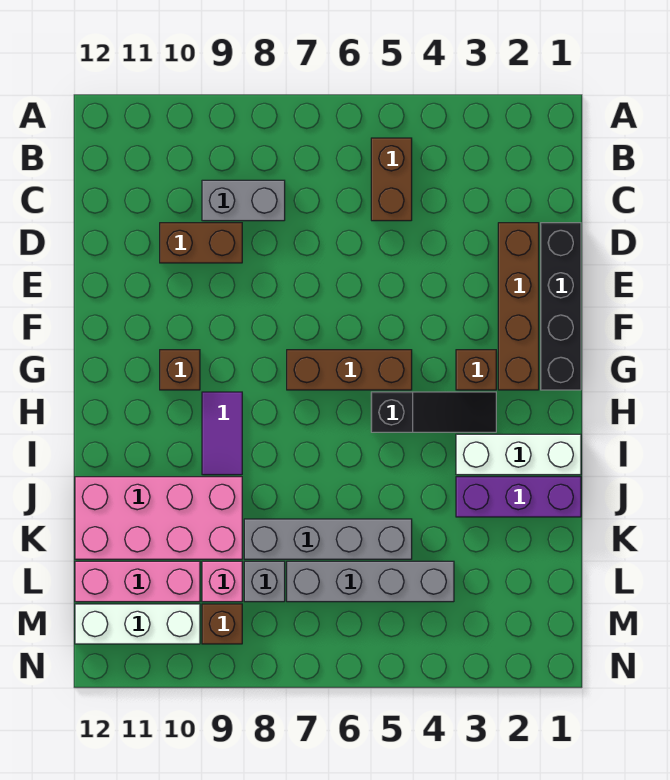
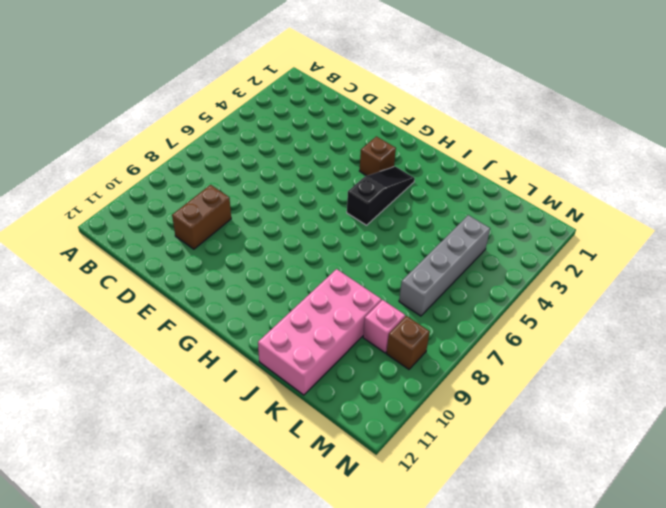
none -> brown brick B5:C5 level 1
none -> grey brick C8:C9 level 1
none -> black brick D1:G1 level 1

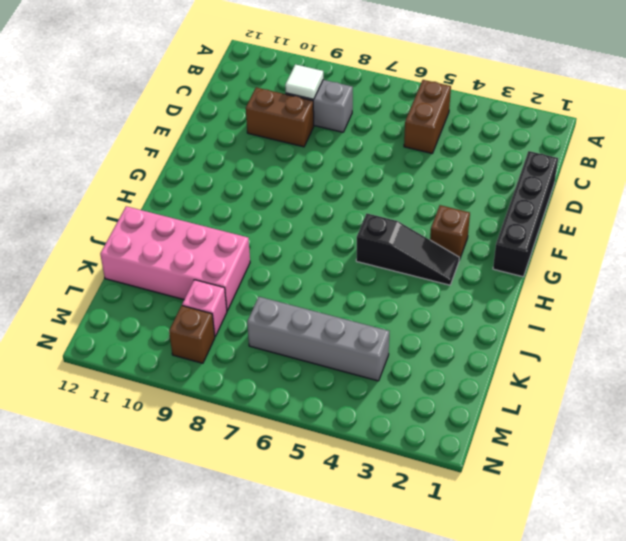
white tile C9 level 2 -> none
none -> brown brick D2:G2 level 1
none -> brown brick G5:G7 level 1
none -> brown brick G10 level 1

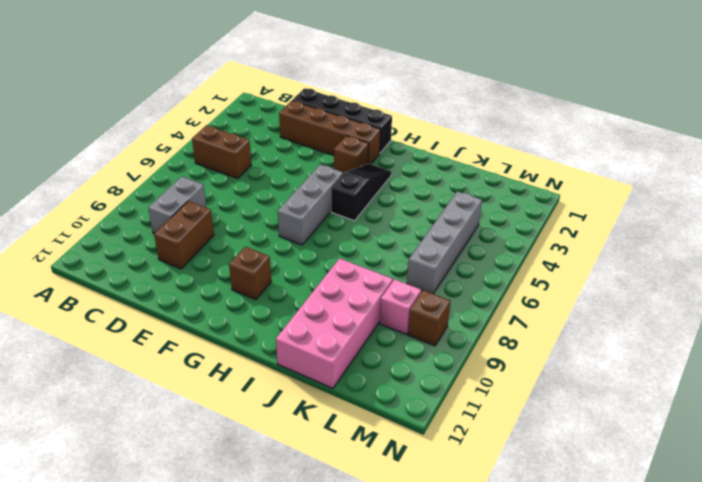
grey brick G5:G7 level 1 -> brown brick G5:G7 level 1
none -> purple tile H9:I9 level 1
none -> white brick I1:I3 level 1
none -> purple brick J1:J3 level 1

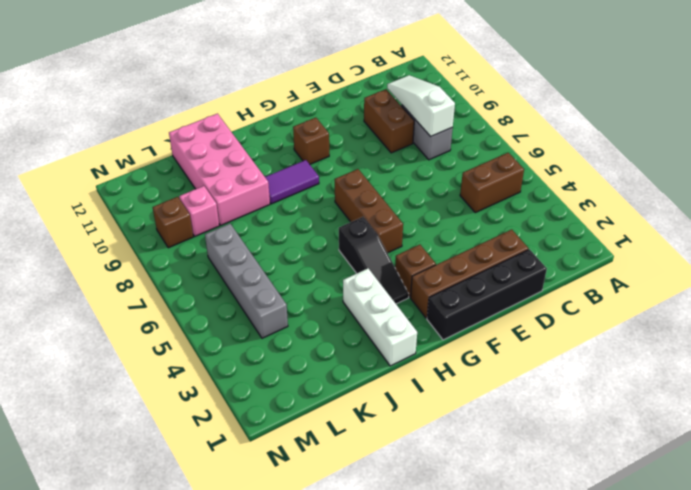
white slope C8:C10 level 2 top 8 -> none
none -> purple brick J1:J3 level 1
none -> grey brick K5:K8 level 1
none -> grey brick L8 level 1

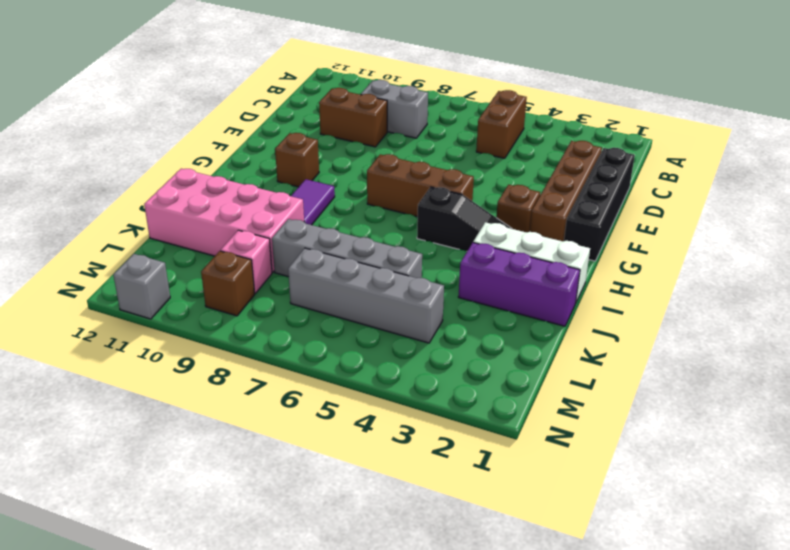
grey brick N11 level 1 -> grey brick L8 level 1
none -> pink brick L10:L12 level 1
none -> white brick M10:M12 level 1

